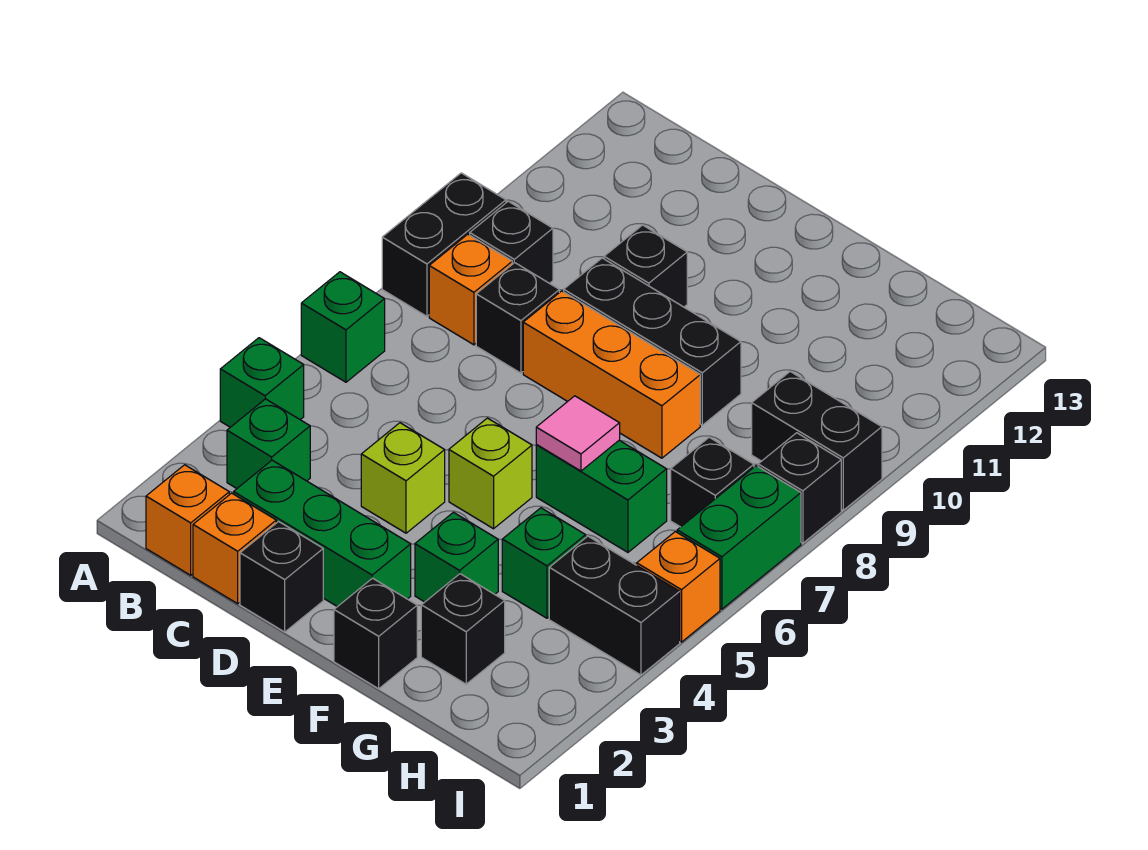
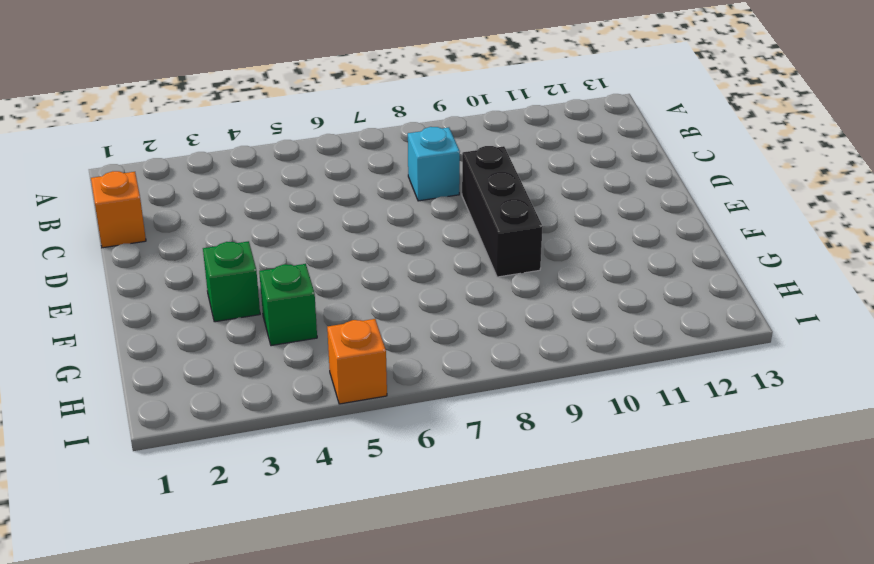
cyan brick C8 level 1 -> black brick C8 level 1
none -> green brick A4 level 1
none -> green brick A6 level 1
none -> black brick A8:A9 level 1

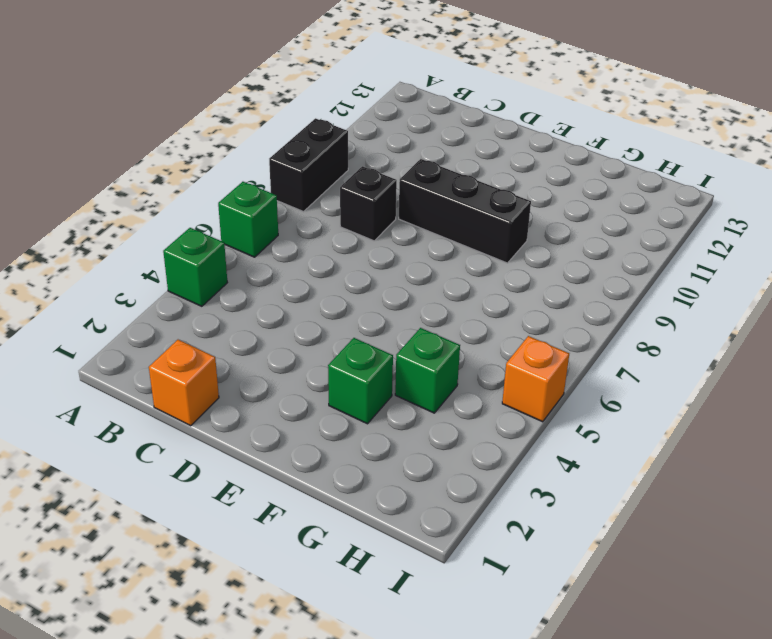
none -> orange brick B1 level 1
none -> green brick B3 level 1
none -> orange brick B8 level 1

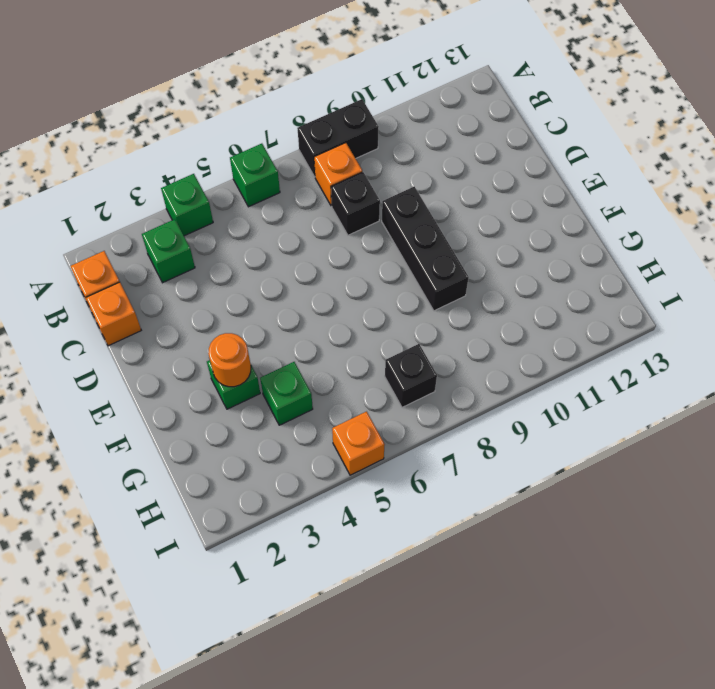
orange round brick F3 level 2 -> none
none -> black brick B9 level 1
none -> green brick C2:E2 level 1
none -> black brick D1 level 1

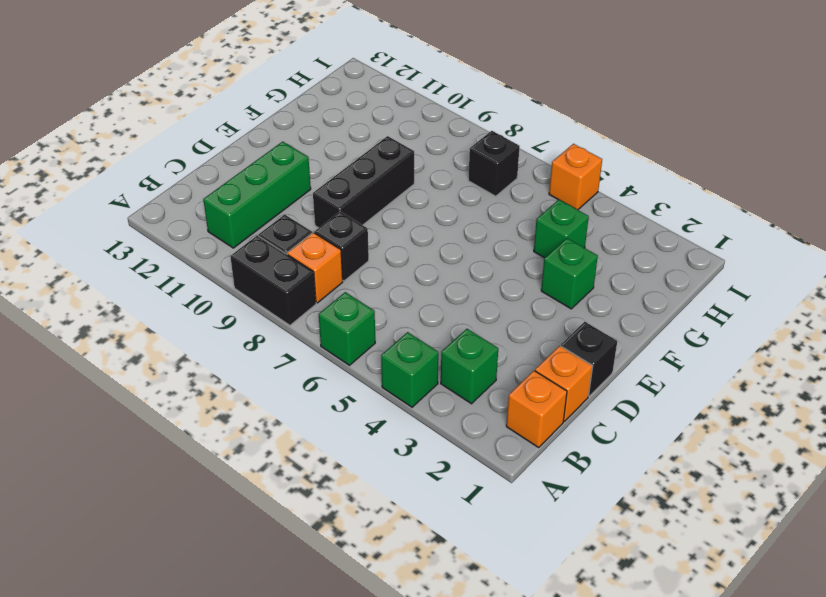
green brick B11:D11 level 1 -> green brick C2:E2 level 1
none -> lime brick D4 level 1
none -> orange brick D8:F8 level 1
none -> black brick D10 level 1

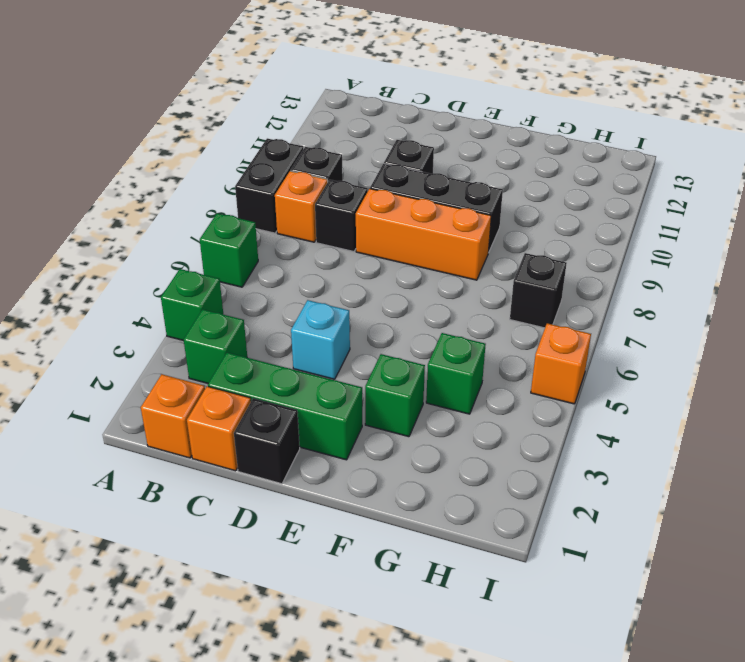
cyan brick D4 level 1 -> lime brick D4 level 1
none -> lime brick E5 level 1
none -> black brick F1 level 1
none -> green brick F6:G6 level 1

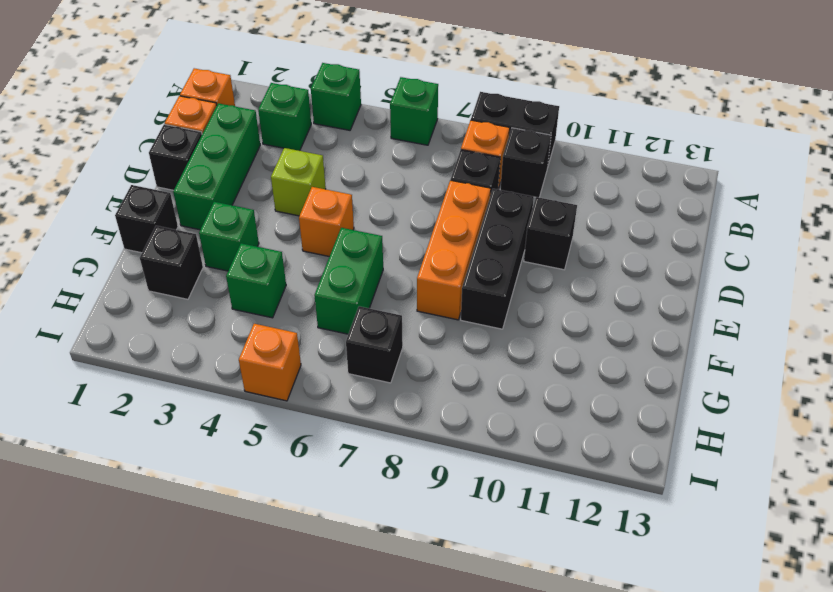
orange brick E5 level 1 -> lime brick E5 level 1
none -> black brick H4:I4 level 1
none -> black brick H9:I9 level 1
none -> green brick I6:I7 level 1

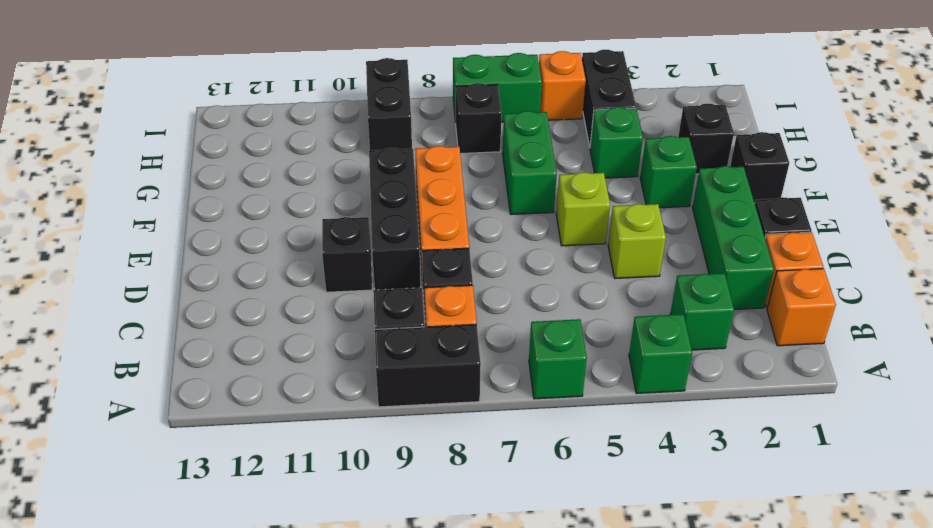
none -> black brick I8 level 1
none -> pink tile F6 level 2

